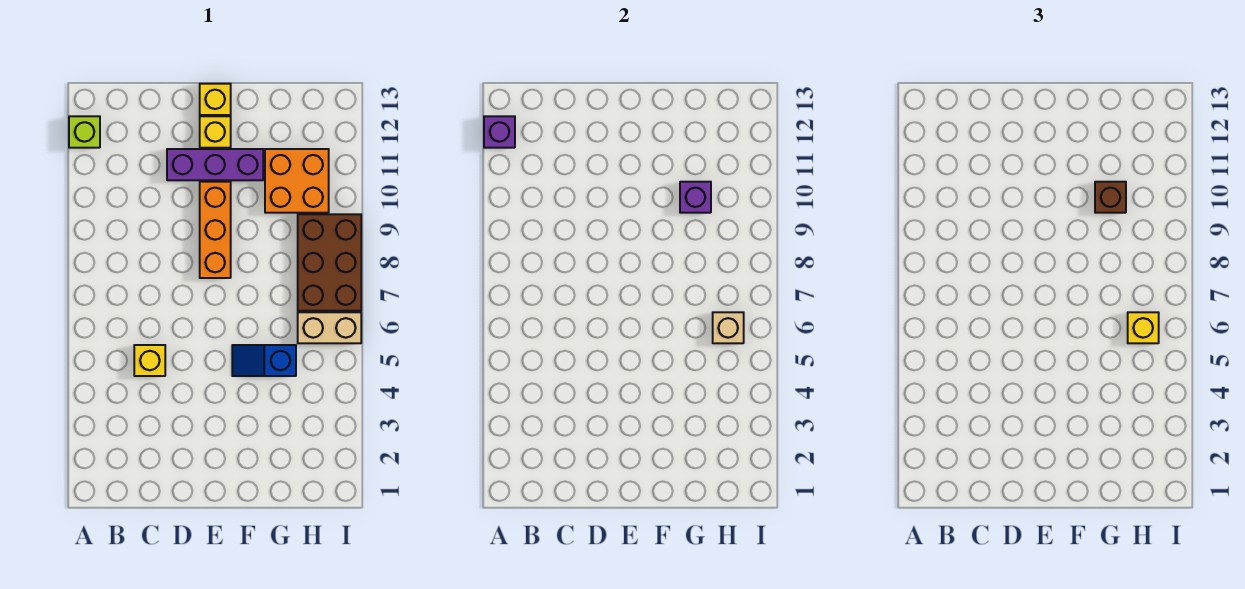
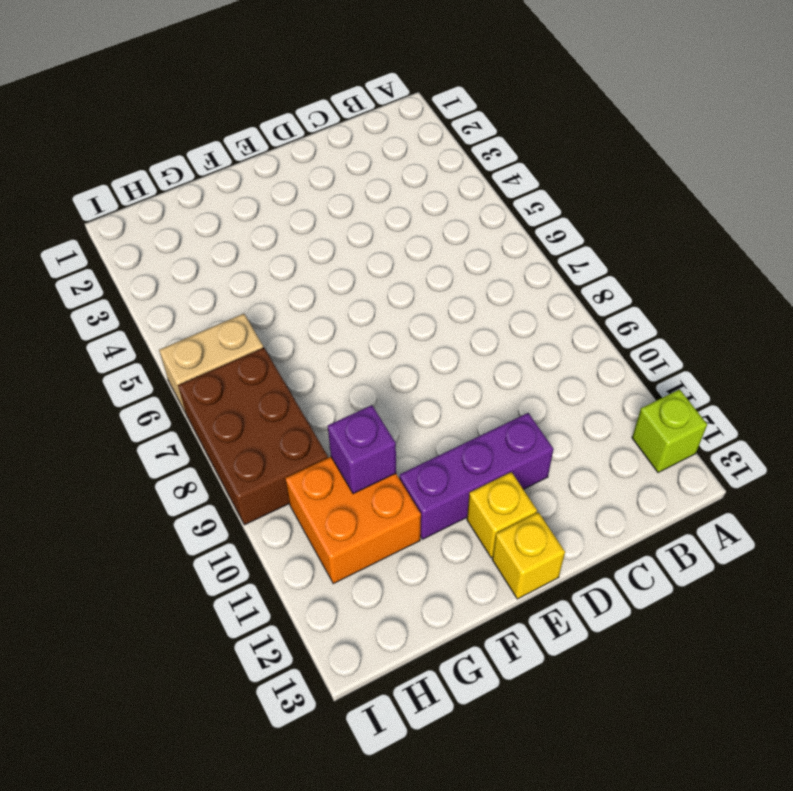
none -> yellow brick C5 level 1
none -> orange brick E8:E10 level 1
none -> blue slope F5:G5 level 1 top G

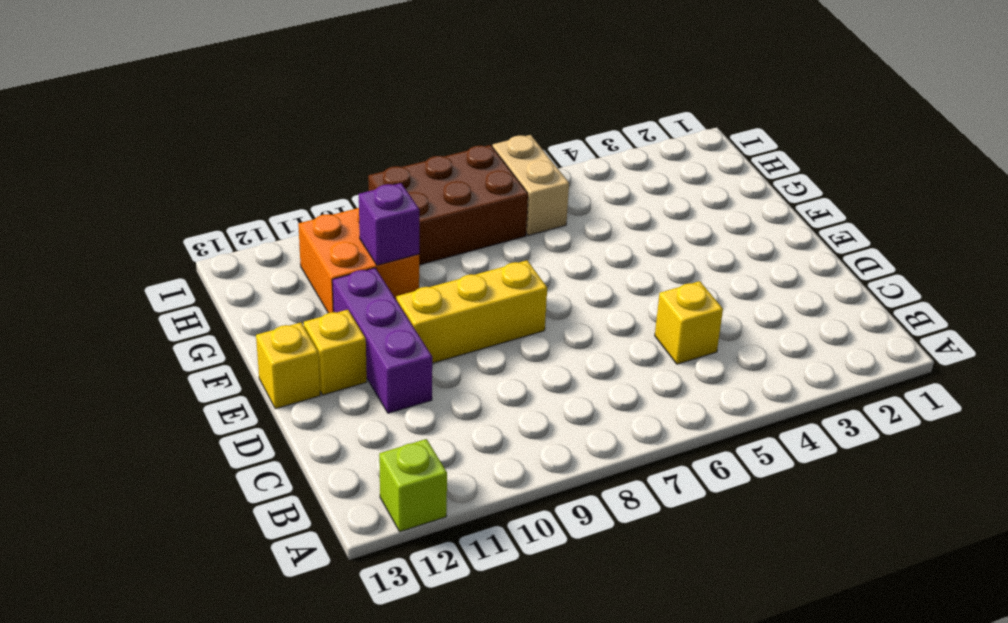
yellow brick E8:E10 level 1 -> orange brick E8:E10 level 1
none -> blue slope F5:G5 level 1 top G
none -> purple brick A12 level 2
none -> tan brick H6 level 2

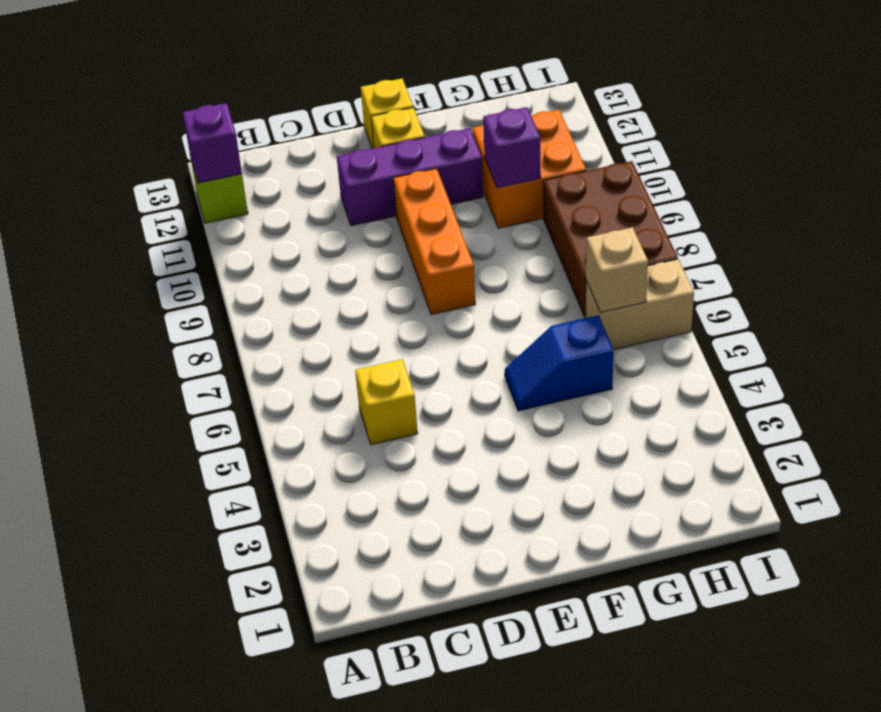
none -> brown brick G10 level 3
none -> yellow brick H6 level 3

